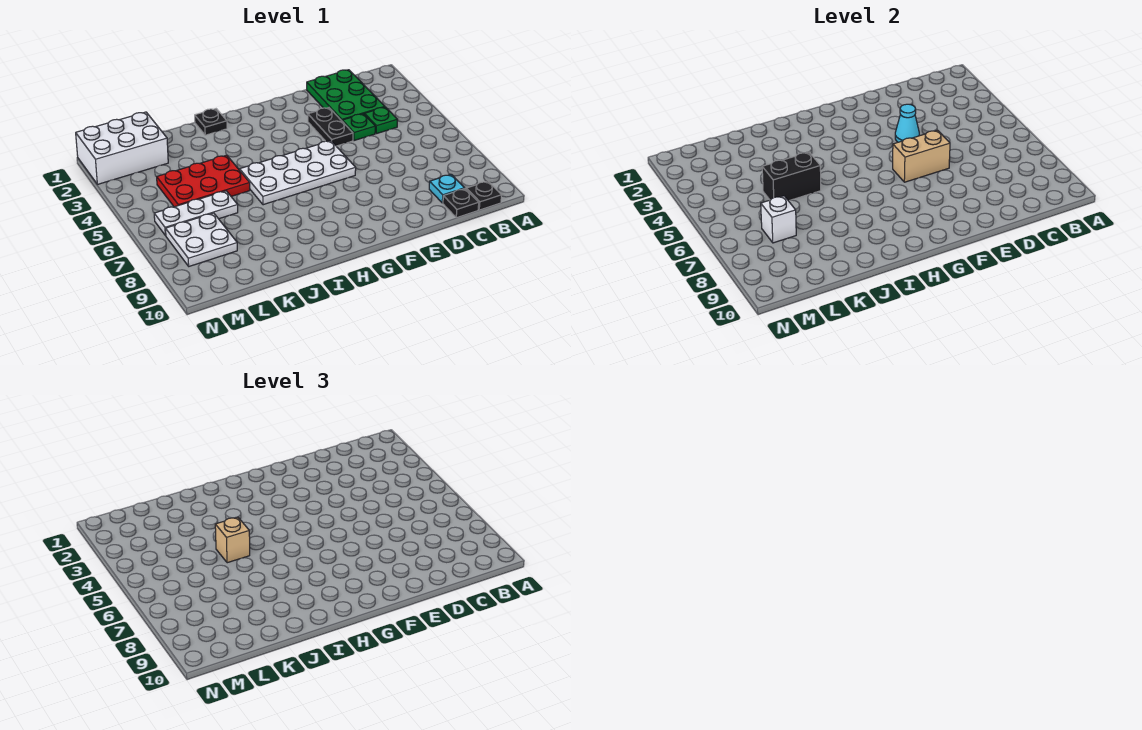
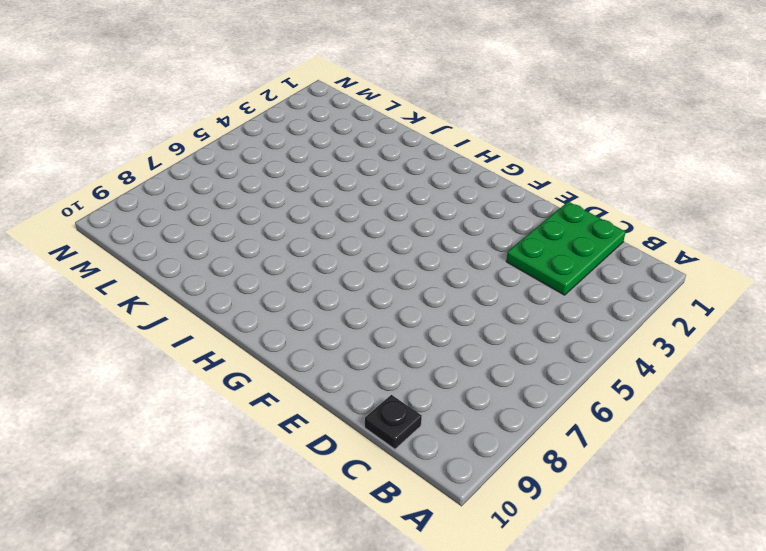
none -> black plate B10 level 1
none -> green plate C4 level 1
none -> cyan plate C9 level 1

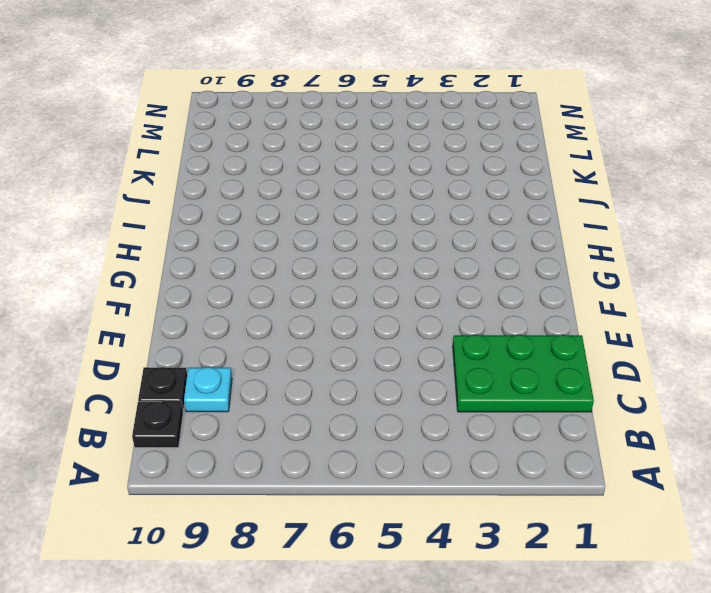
none -> green plate C4 level 1
none -> green plate D4 level 1
none -> black plate E3:E4 level 1

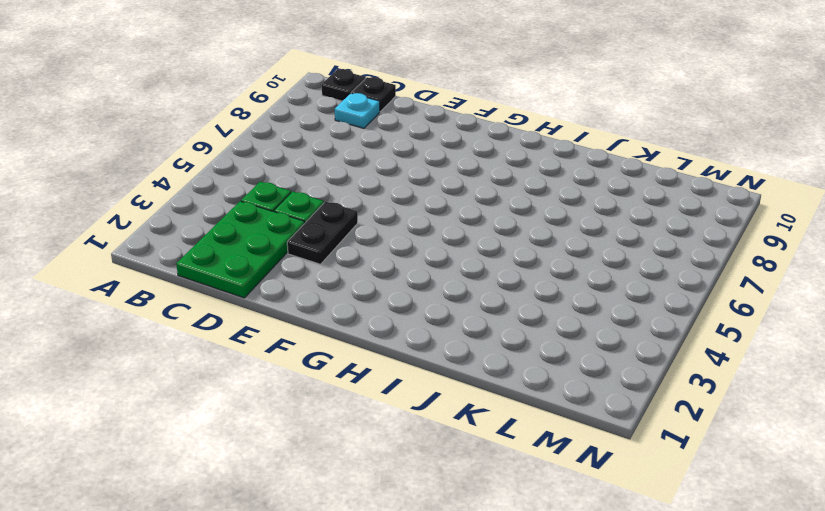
none -> white plate F5:I6 level 1
none -> black plate I1 level 1
none -> red plate J4:L5 level 1

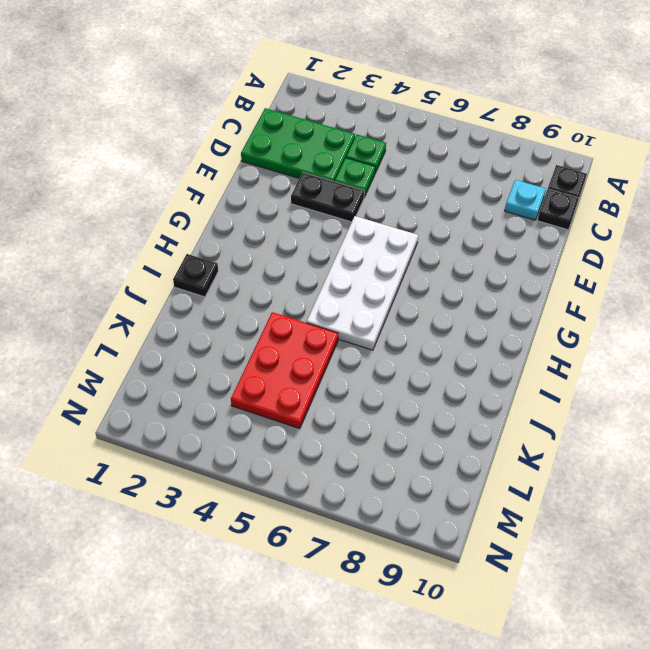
none -> white plate K6:M6 level 1
none -> white brick L1:N2 level 1
none -> white plate L7:M8 level 1

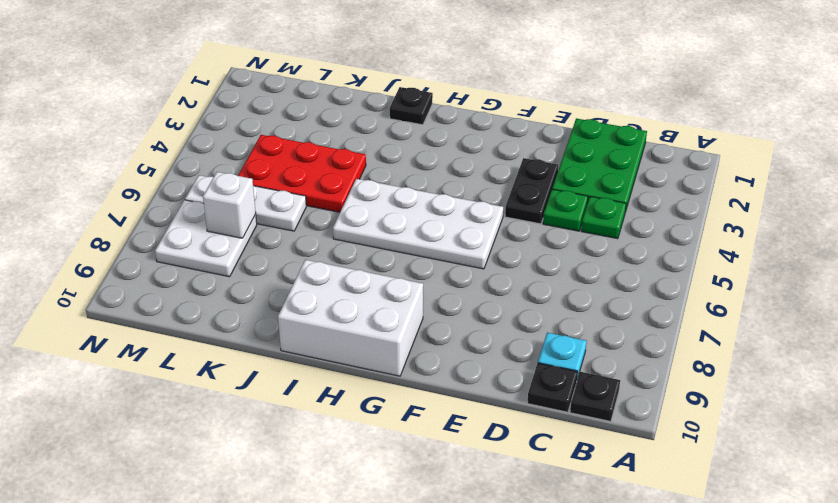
white brick G9:I10 level 1 -> white brick L1:N2 level 1
none -> cyan cone E4 level 2
none -> tan brick E6:F6 level 2
none -> black brick J5:K5 level 2

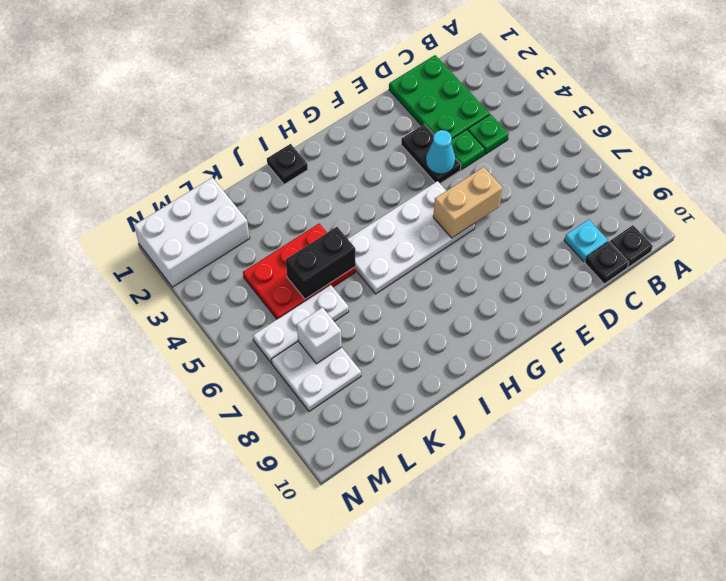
none -> tan brick J5 level 3

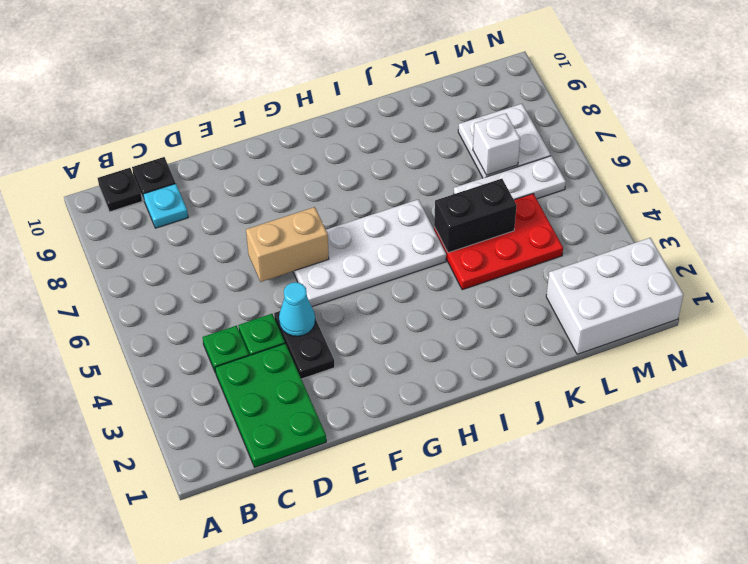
none -> black plate I1 level 1
none -> tan brick J5 level 3

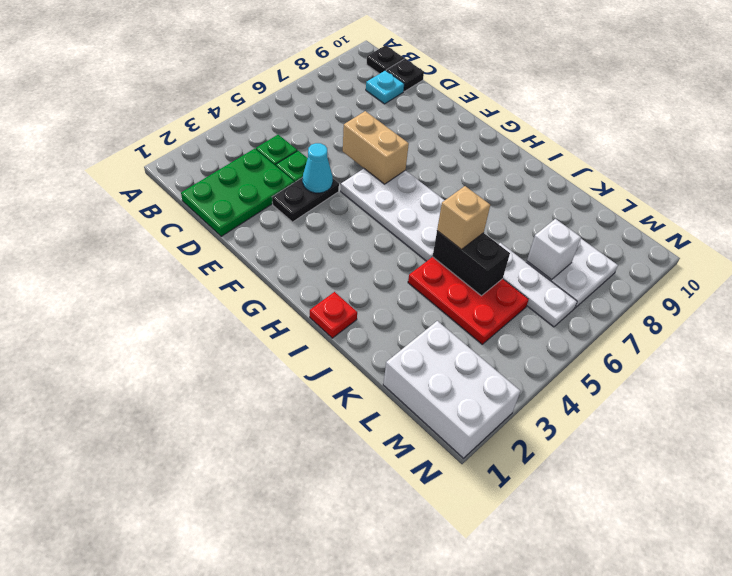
red plate I1 level 1 -> black plate I1 level 1

